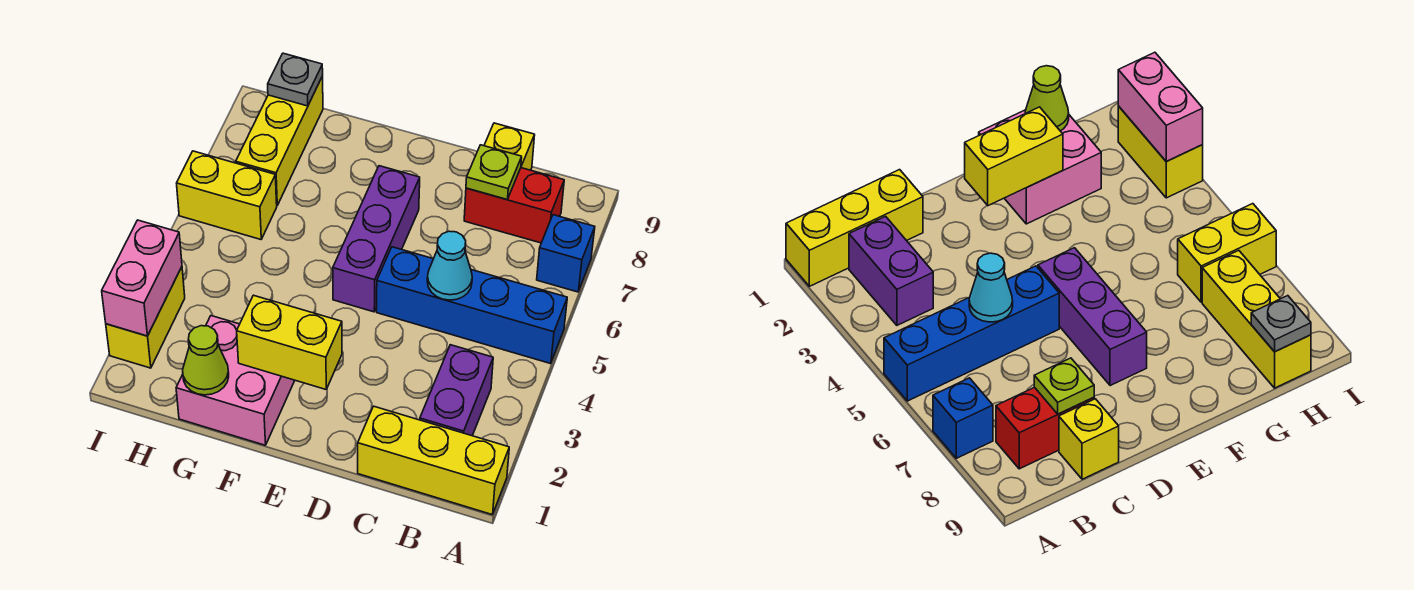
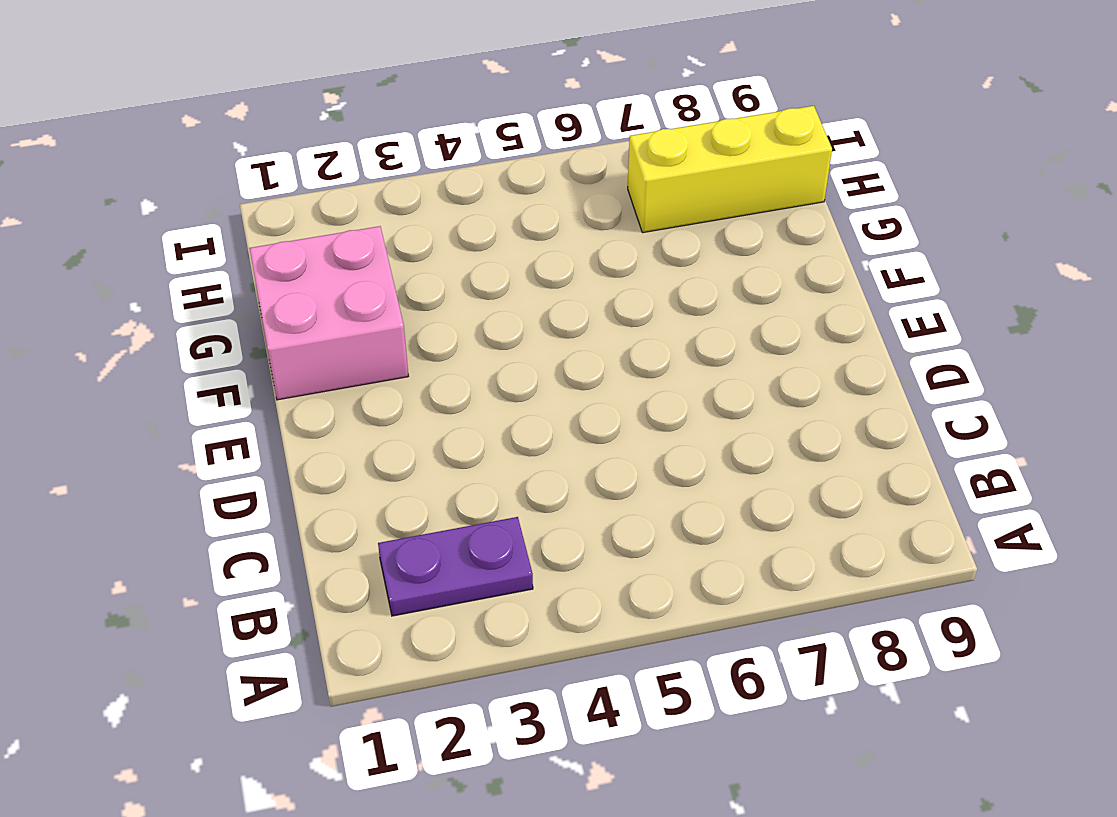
purple plate B2:B3 level 1 -> purple brick B2:B3 level 1
none -> yellow brick A1:C1 level 1
none -> blue brick A5:D5 level 1
none -> blue brick A7 level 1

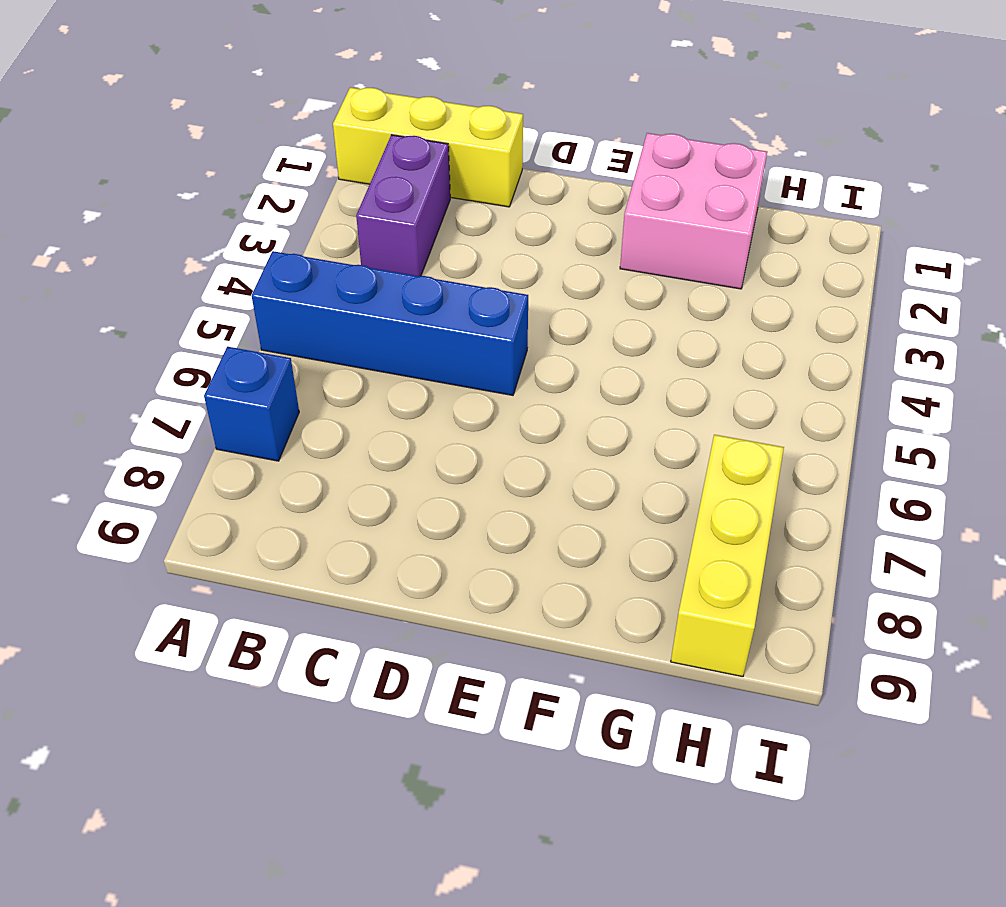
none -> red brick B8:C8 level 1
none -> yellow brick C9 level 1
none -> purple brick E5:E7 level 1

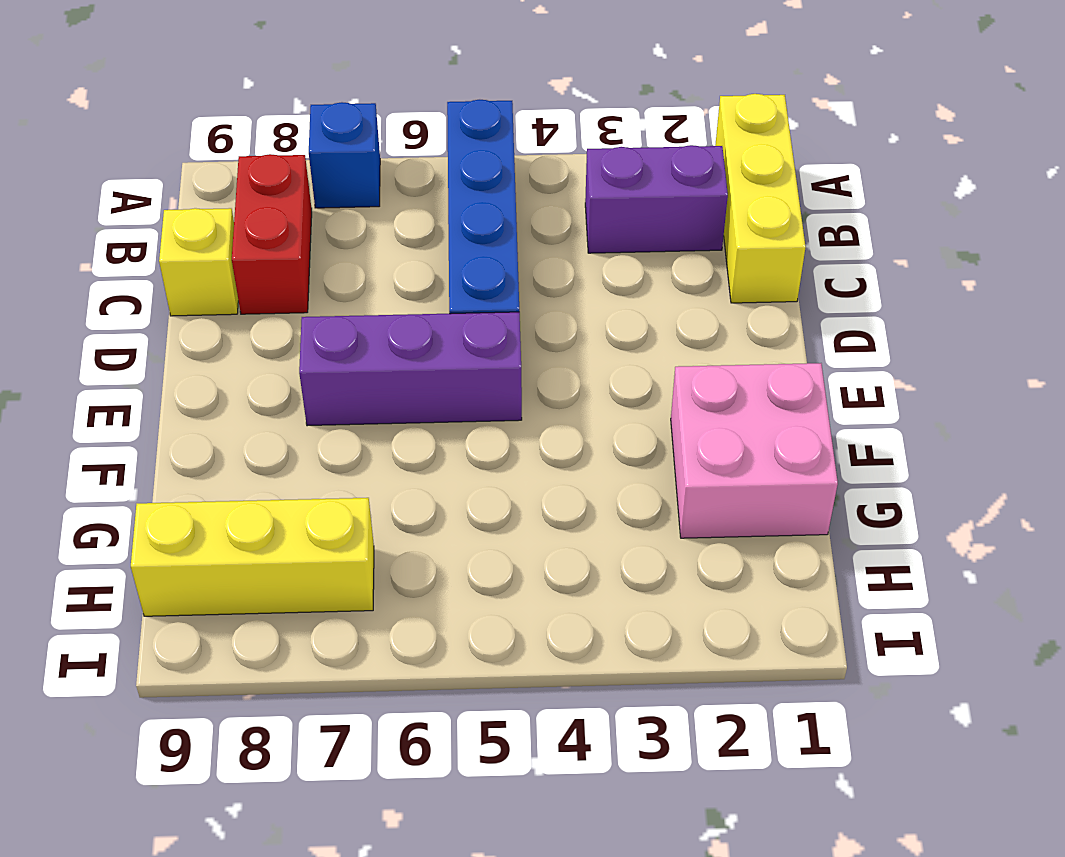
none -> yellow brick H6:I6 level 1
none -> yellow brick I2:I3 level 1
none -> cyan cone C5 level 2

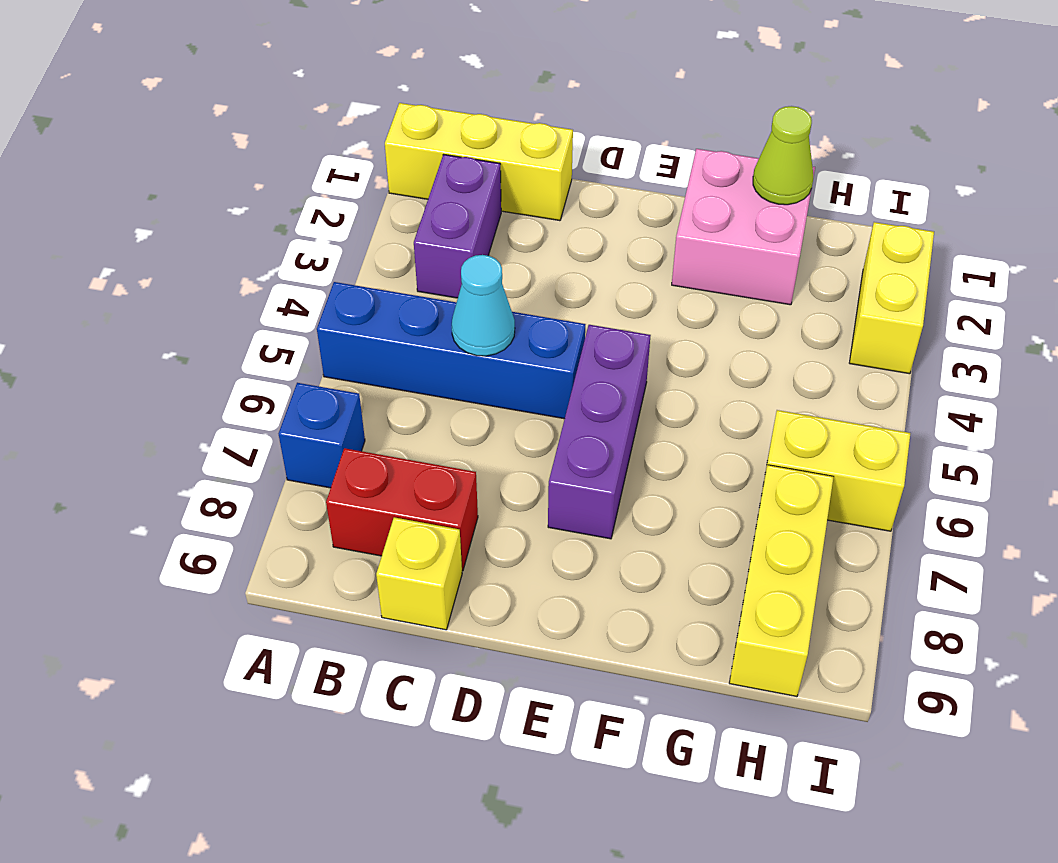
none -> lime plate C8 level 2
none -> yellow brick E2:F2 level 2
none -> grey plate H9 level 2

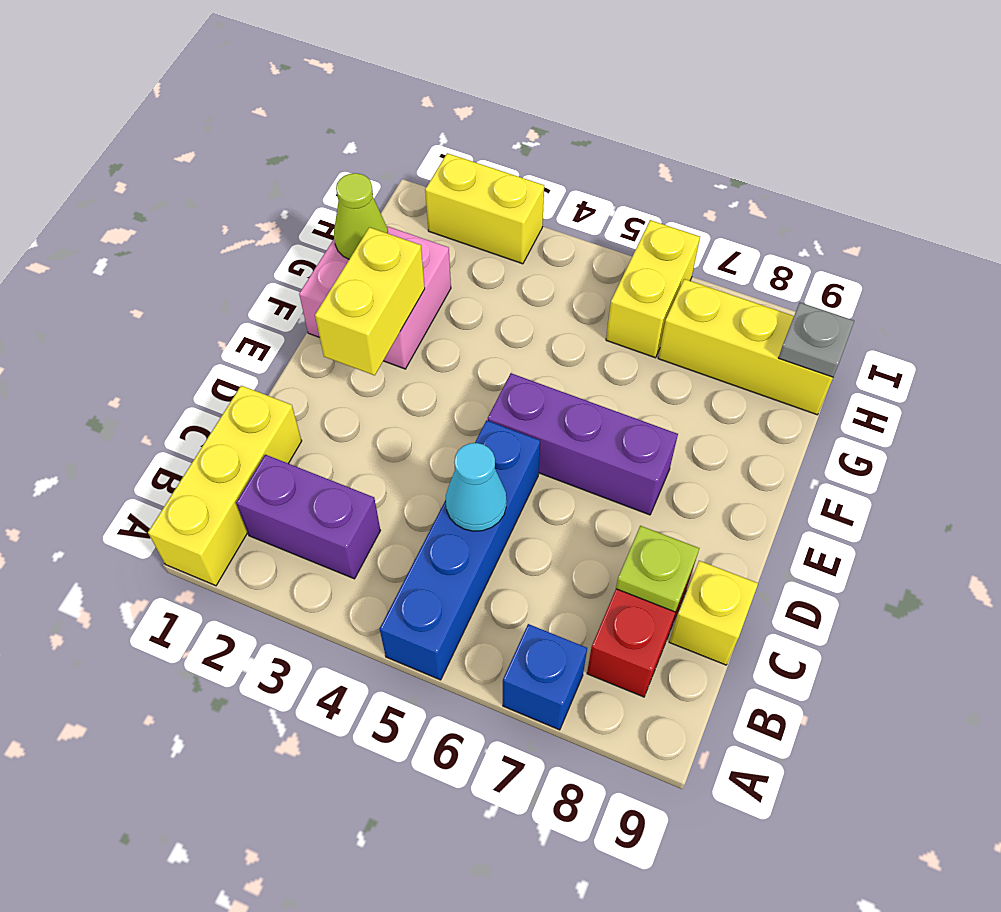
none -> pink brick I2:I3 level 2

